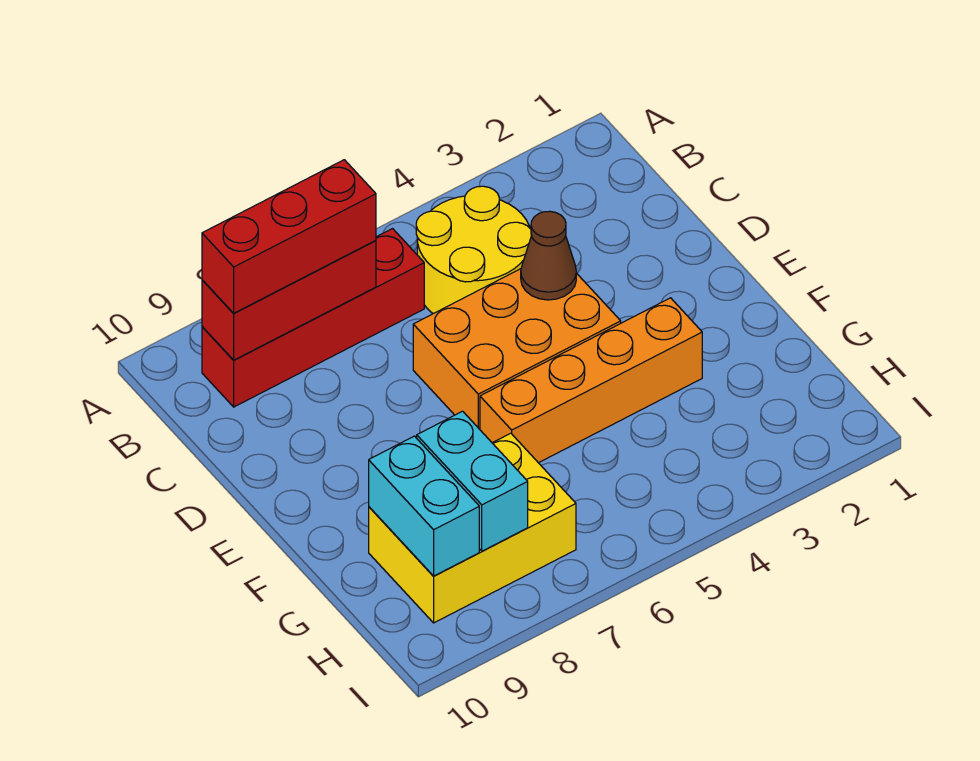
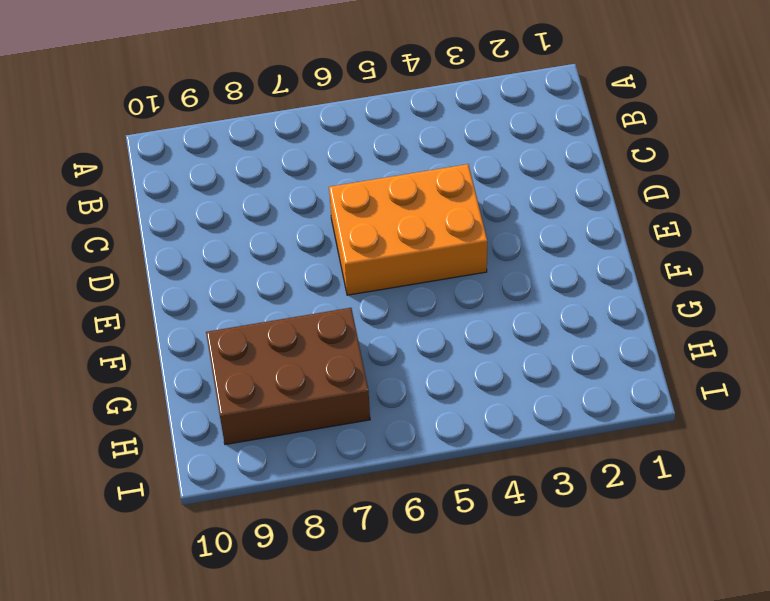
brown brick G7:H9 level 1 -> yellow brick G7:H9 level 1
none -> yellow round brick B4:C5 level 1
none -> red brick B6:B9 level 1

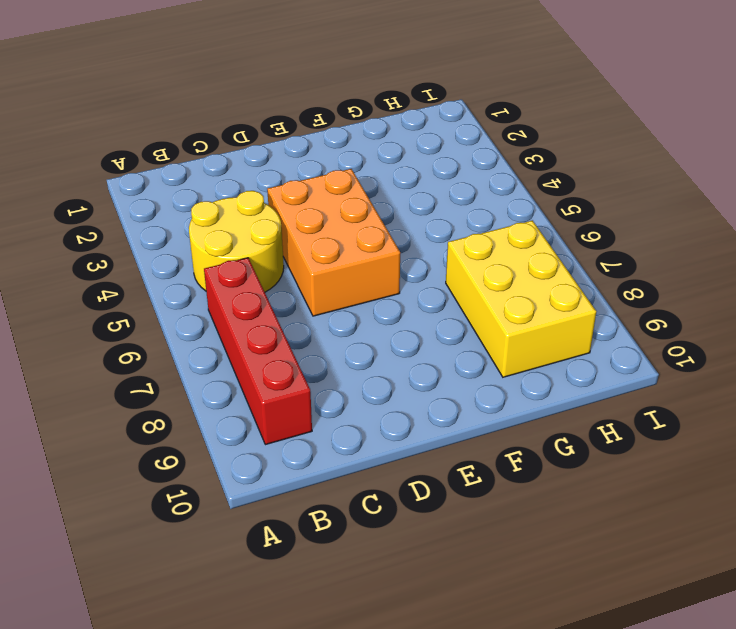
none -> orange brick F3:F6 level 1
none -> red brick B7:B9 level 2

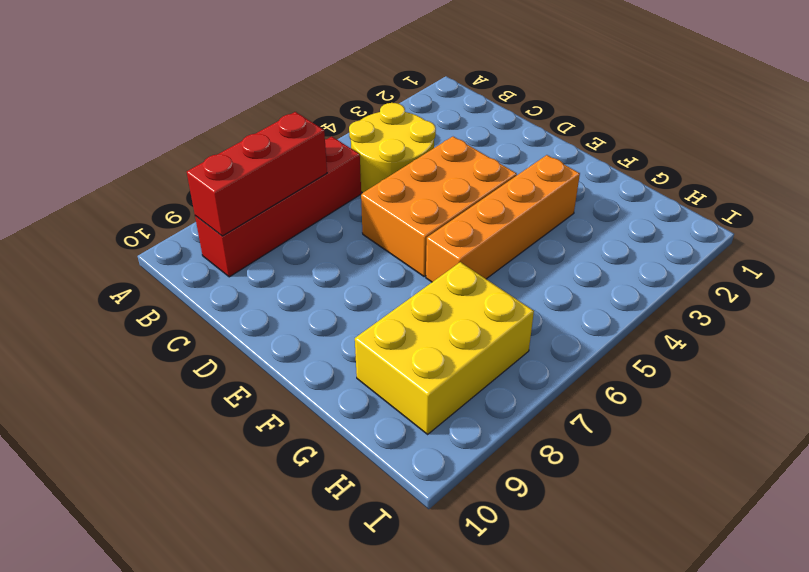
none -> brown cone D4 level 2
none -> cyan brick G8:H8 level 2

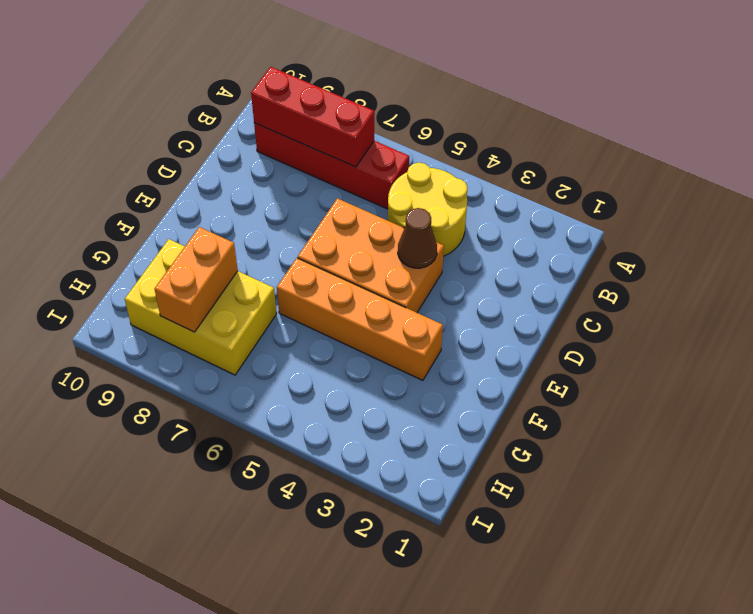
orange brick G8:H8 level 2 -> cyan brick G8:H8 level 2
none -> cyan brick G9:H9 level 2
none -> red brick B7:B9 level 3

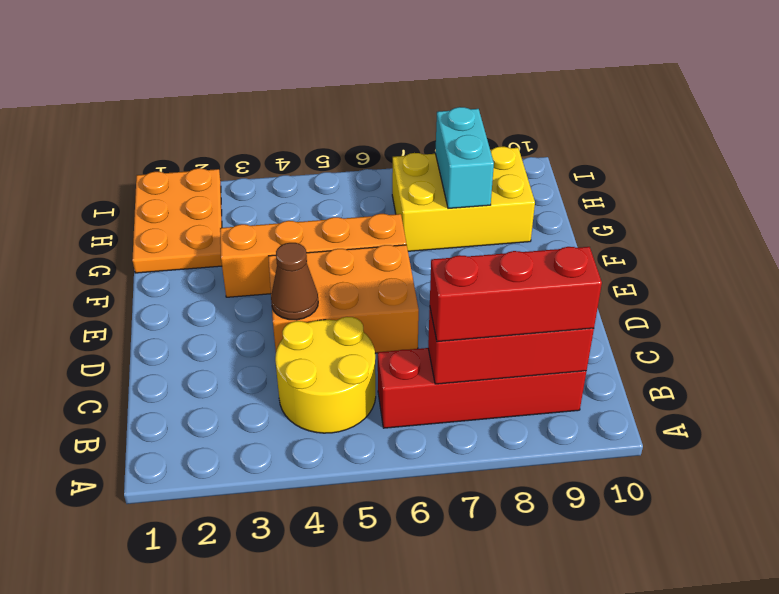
orange plate G1:I2 level 1 -> none
none -> cyan brick G9:H9 level 2

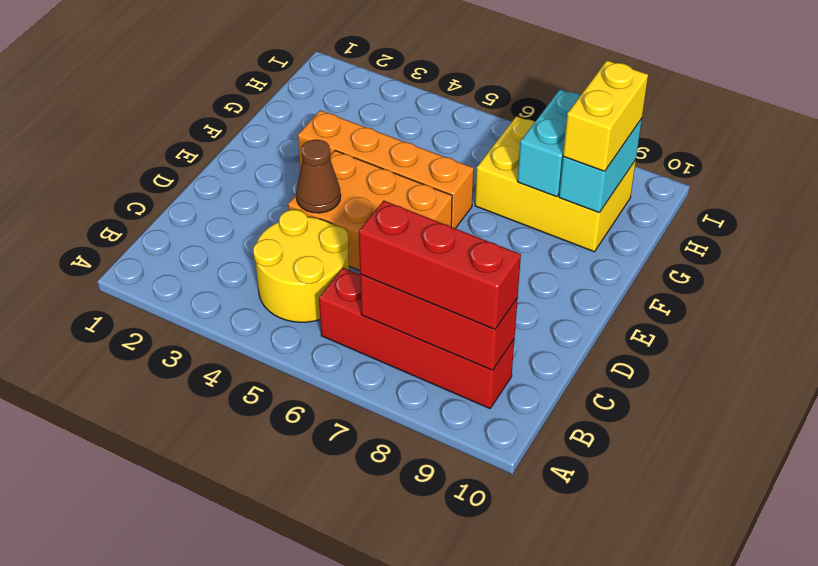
yellow brick G9:H9 level 3 -> none

